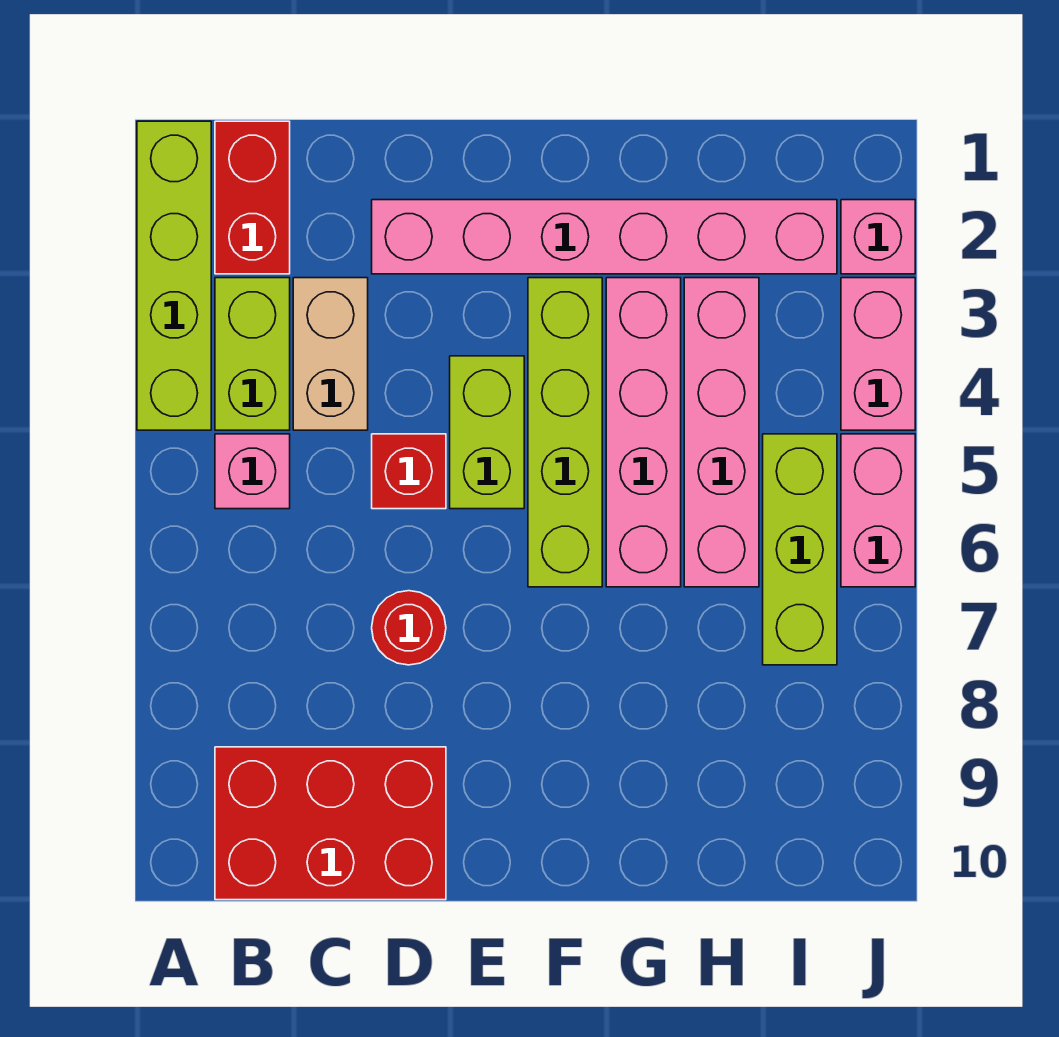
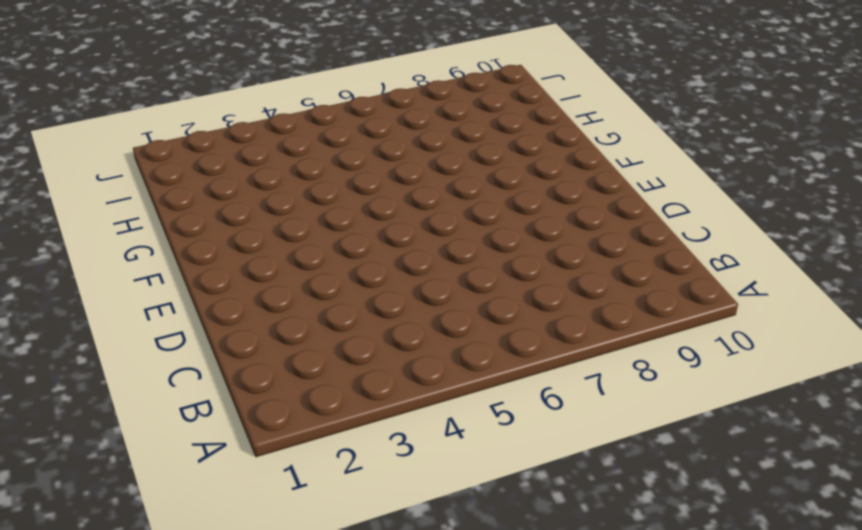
none -> lime brick A1:A4 level 1
none -> red brick B1:B2 level 1
none -> lime brick B3:B4 level 1

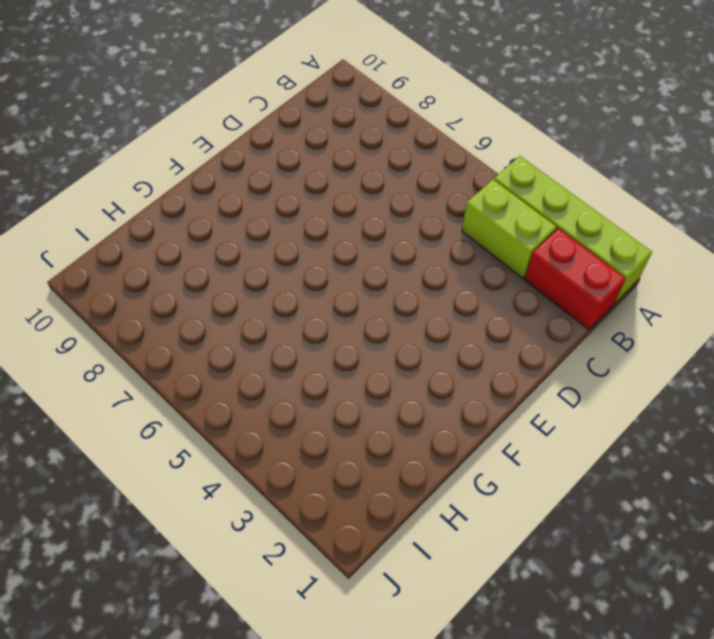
none -> pink brick B5 level 1
none -> red brick B9:D10 level 1
none -> tan brick C3:C4 level 1

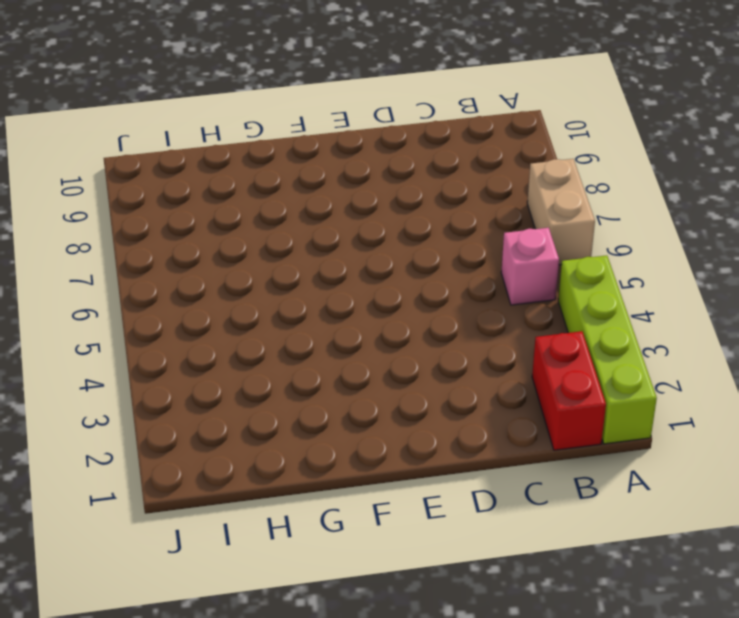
tan brick A6:A7 level 1 -> tan brick C3:C4 level 1
none -> lime brick B3:B4 level 1
none -> red brick B9:D10 level 1
none -> pink brick D2:I2 level 1

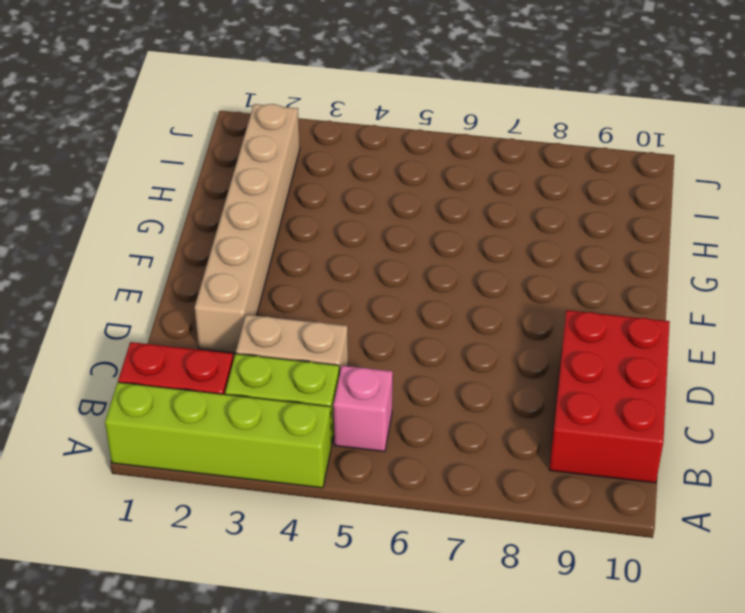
tan brick D2:I2 level 1 -> pink brick D2:I2 level 1
none -> red brick D5 level 1
none -> red round brick D7 level 1
none -> lime brick E4:E5 level 1

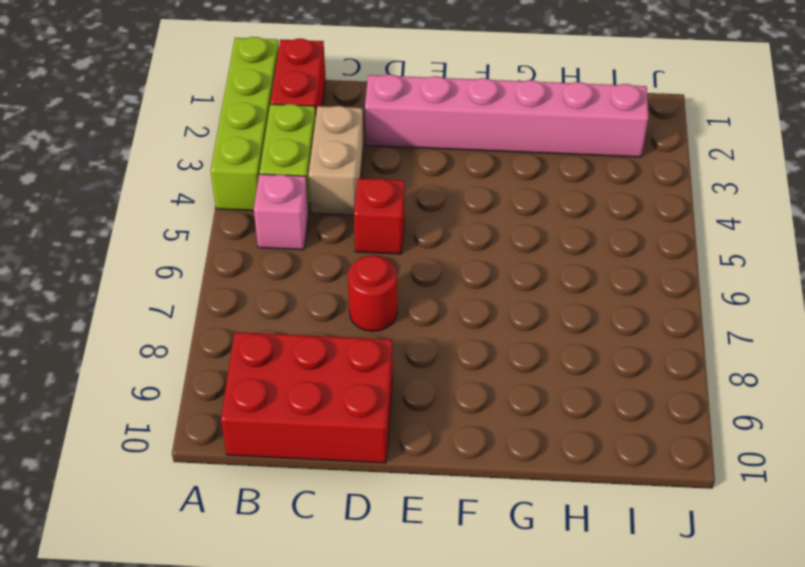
none -> lime brick E4:E5 level 1
none -> lime brick F3:F6 level 1
none -> pink brick G3:G6 level 1

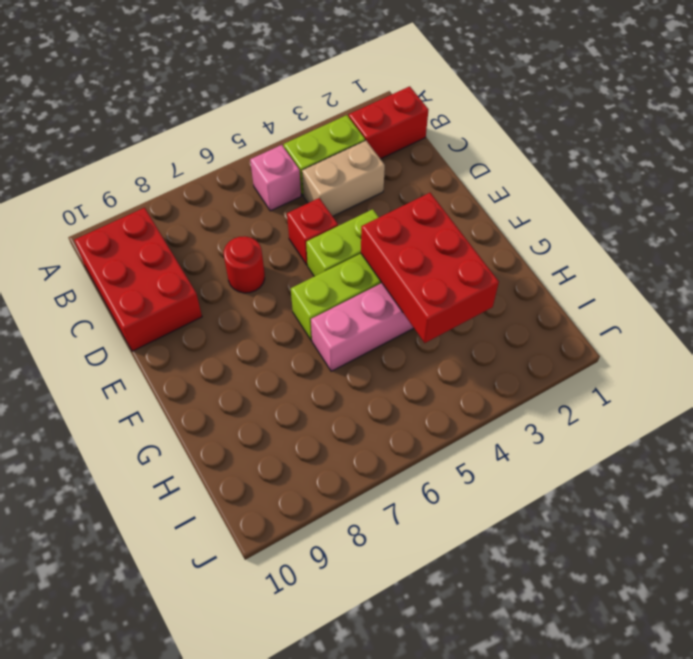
red brick F3:H4 level 2 -> none
none -> lime brick A1:A4 level 1
none -> pink brick D2:I2 level 1
none -> pink brick H3:H6 level 1

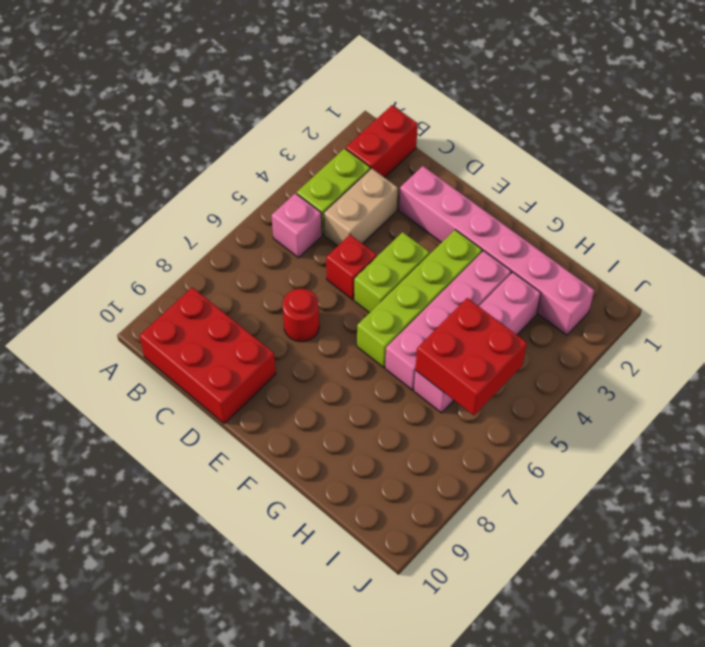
red brick H5:I6 level 2 -> none
none -> lime brick A1:A4 level 1
none -> lime brick I5:I7 level 1
none -> pink brick J2 level 1

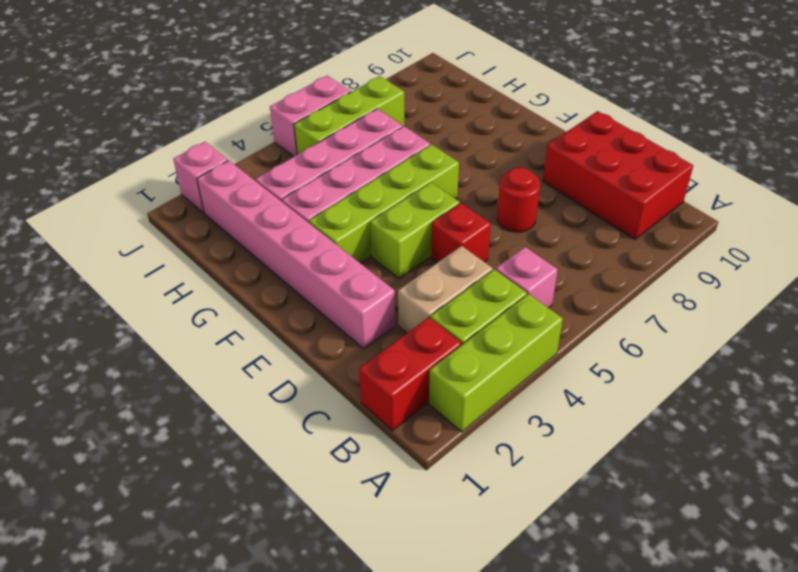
lime brick A2:A4 level 1 -> lime brick A1:A4 level 1
none -> pink brick J3:J4 level 1

